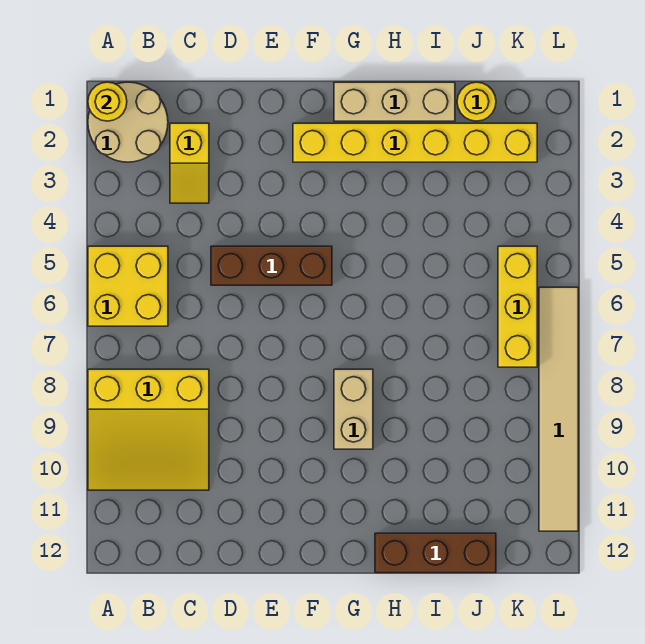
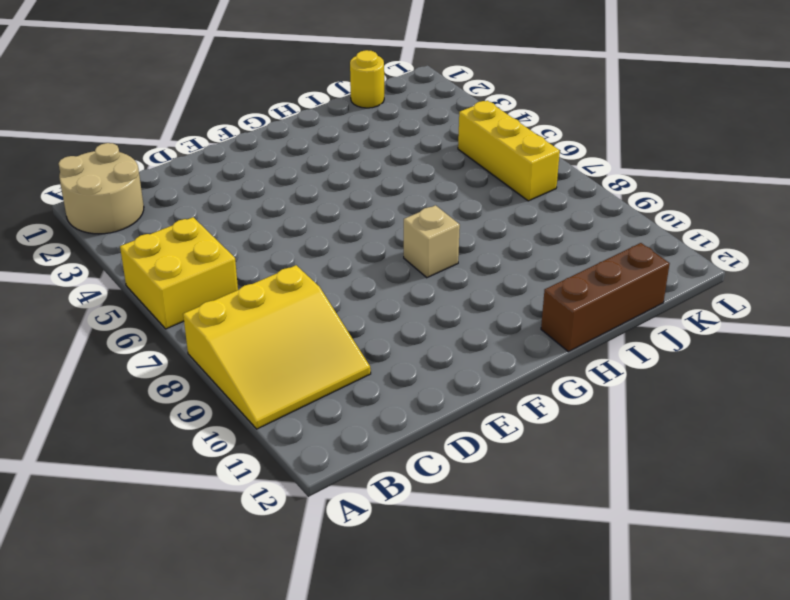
tan brick G8 level 1 -> tan brick G8:G9 level 1
none -> yellow slope C2:C3 level 1 top 2
none -> brown brick D5:F5 level 1
none -> yellow brick F2:K2 level 1

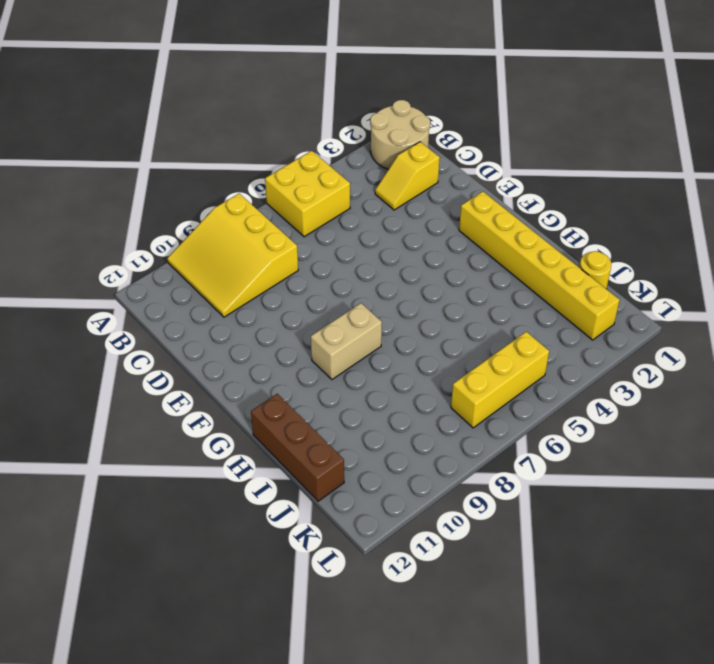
none -> brown brick D5:F5 level 1
none -> tan brick G1:I1 level 1
none -> tan tile L6:L11 level 1

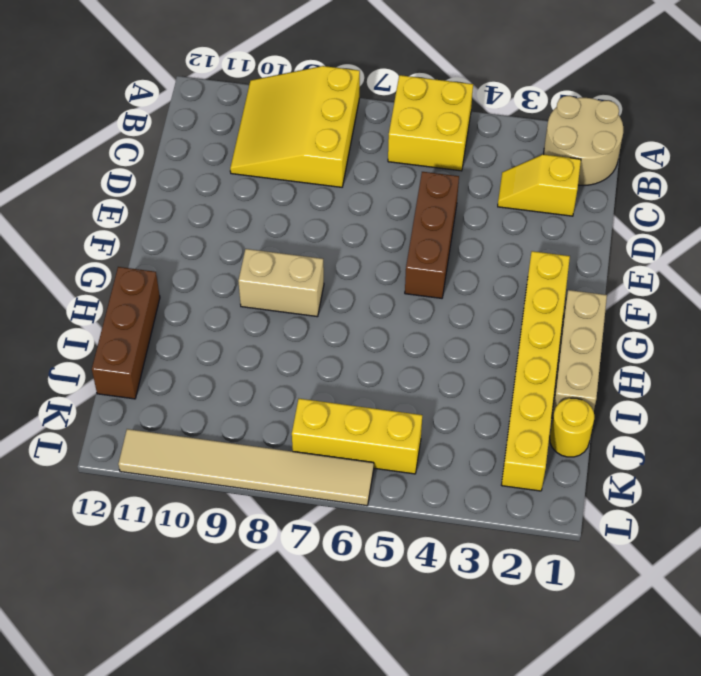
none -> yellow round brick A1 level 2

